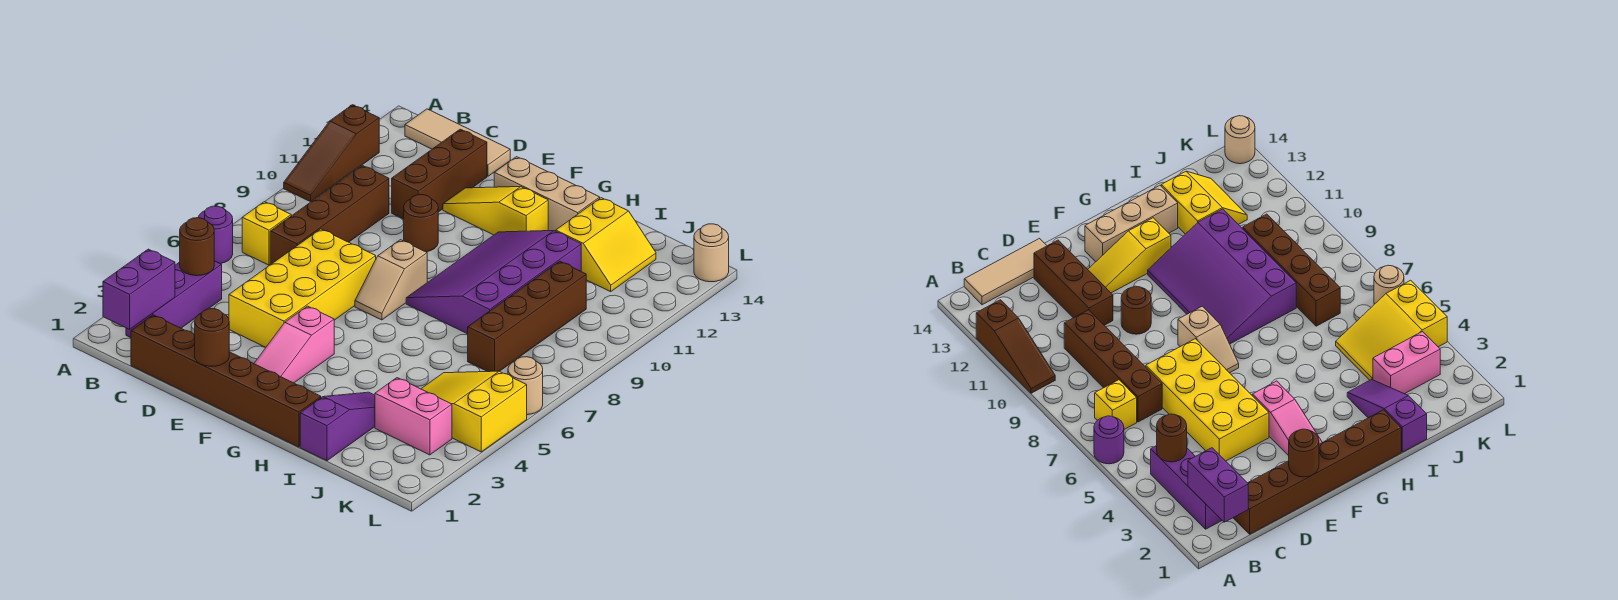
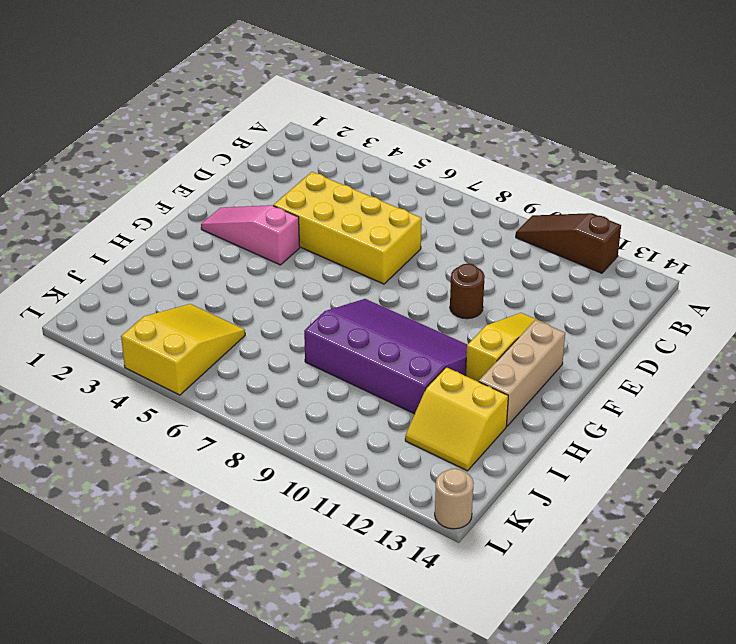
none -> purple round brick A6 level 1
none -> purple brick B2:B4 level 1
none -> yellow brick B7 level 1

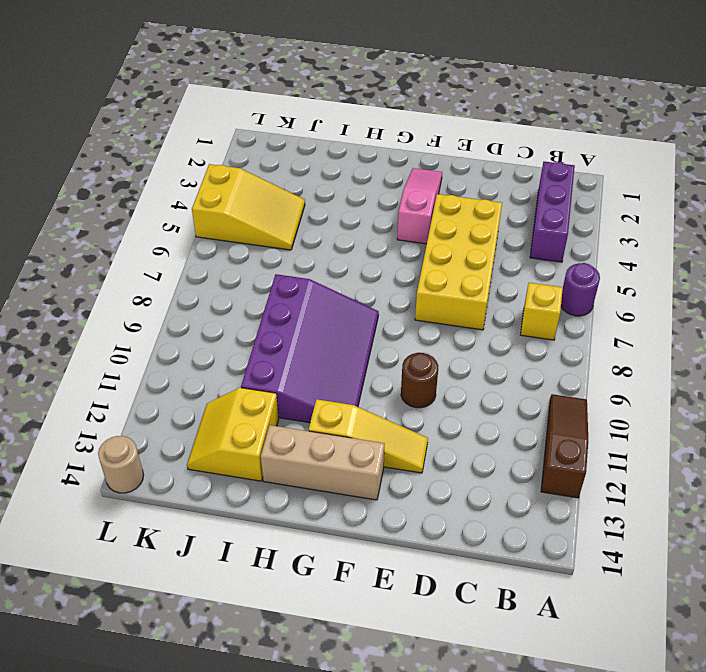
none -> tan tile B14:D14 level 1
none -> brown brick C1:H1 level 1
none -> brown brick C7:C10 level 1

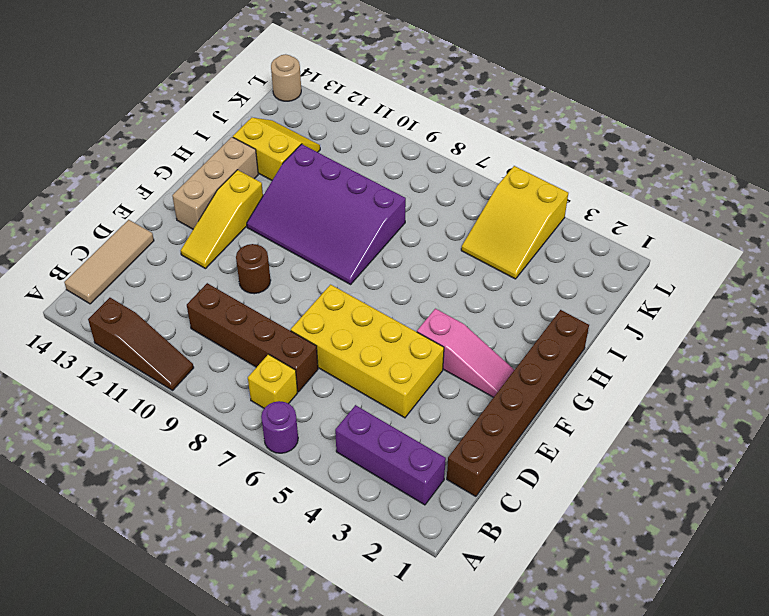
none -> brown brick D11:D13 level 1
none -> tan slope F7:F8 level 1 top 8
none -> purple slope I1:I3 level 1 top 1

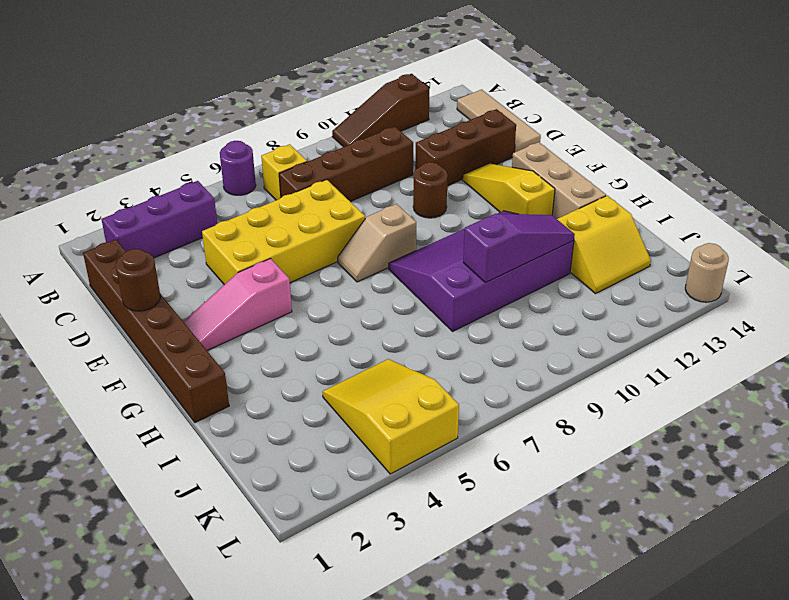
purple slope I9:I11 level 2 top 9 -> purple slope I1:I3 level 1 top 1
none -> pink brick J3:K3 level 1
none -> brown brick J7:J10 level 1
none -> tan round brick L6 level 1

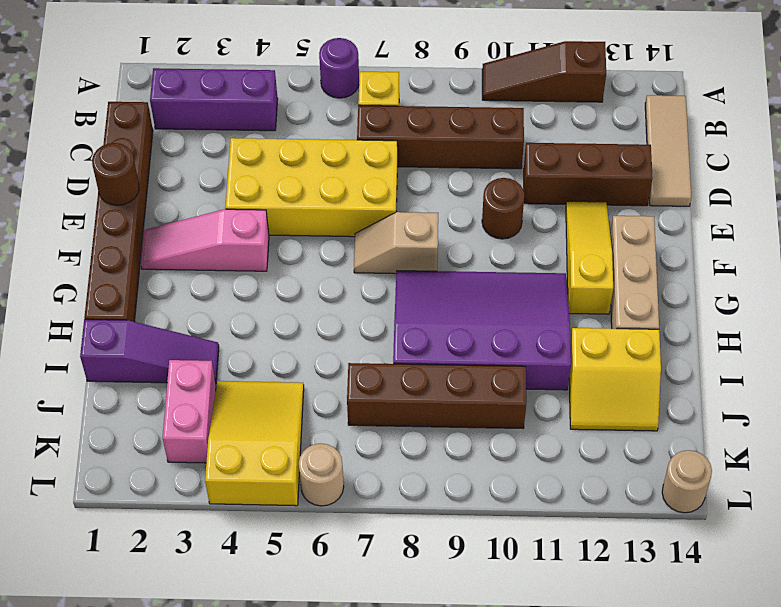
none -> purple brick B1:B2 level 2
none -> brown round brick B4 level 2

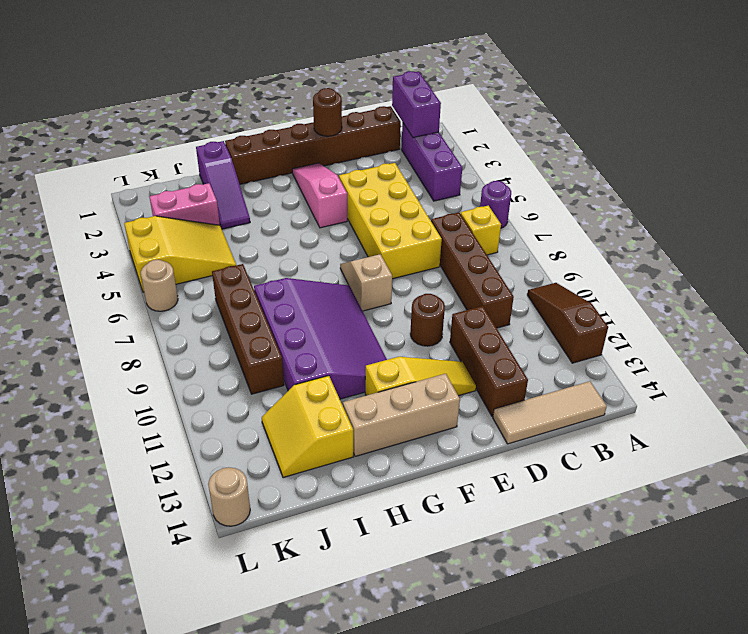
none -> brown round brick B4 level 2

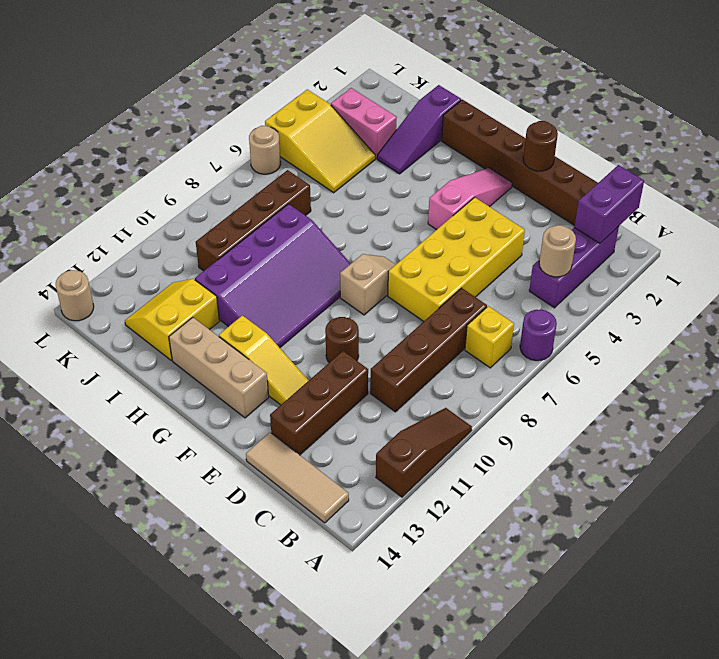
tan round brick B4 level 2 -> brown round brick B4 level 2

